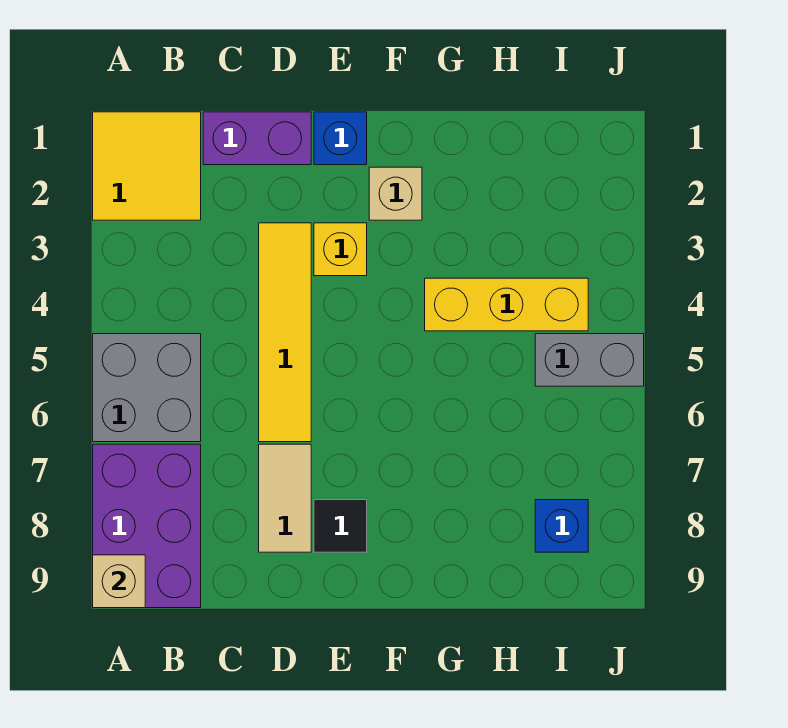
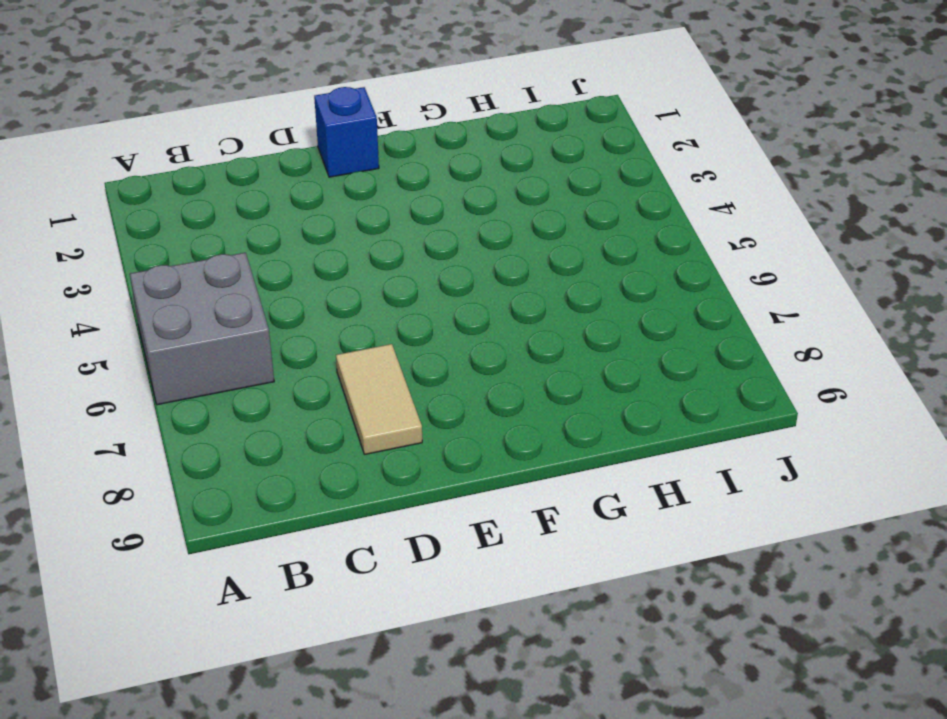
none -> yellow tile A1:B2 level 1
none -> purple brick A7:B9 level 1
none -> purple brick C1:D1 level 1

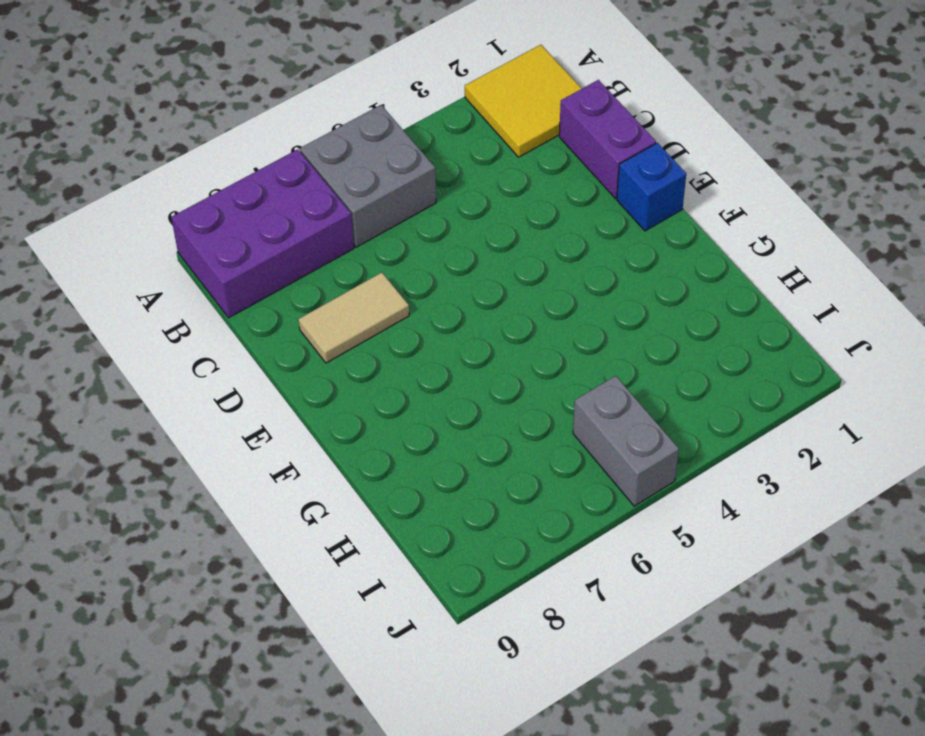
none -> yellow tile D3:D6 level 1
none -> yellow brick E3 level 1
none -> black tile E8 level 1

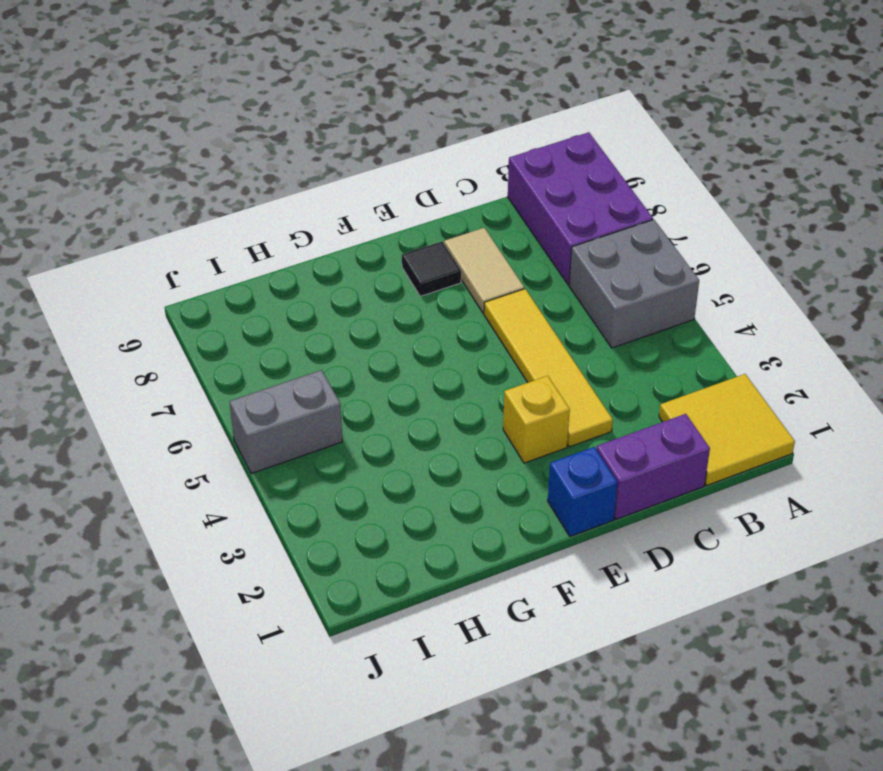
none -> tan brick F2 level 1
none -> yellow brick G4:I4 level 1
none -> blue brick I8 level 1

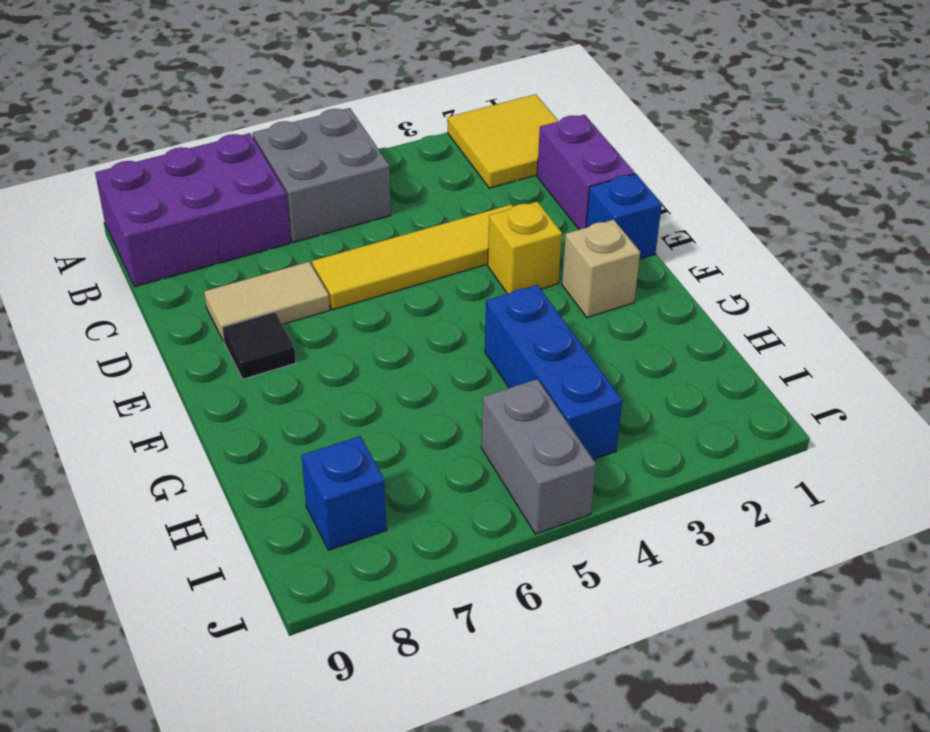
blue brick G4:I4 level 1 -> yellow brick G4:I4 level 1
none -> tan brick A9 level 2

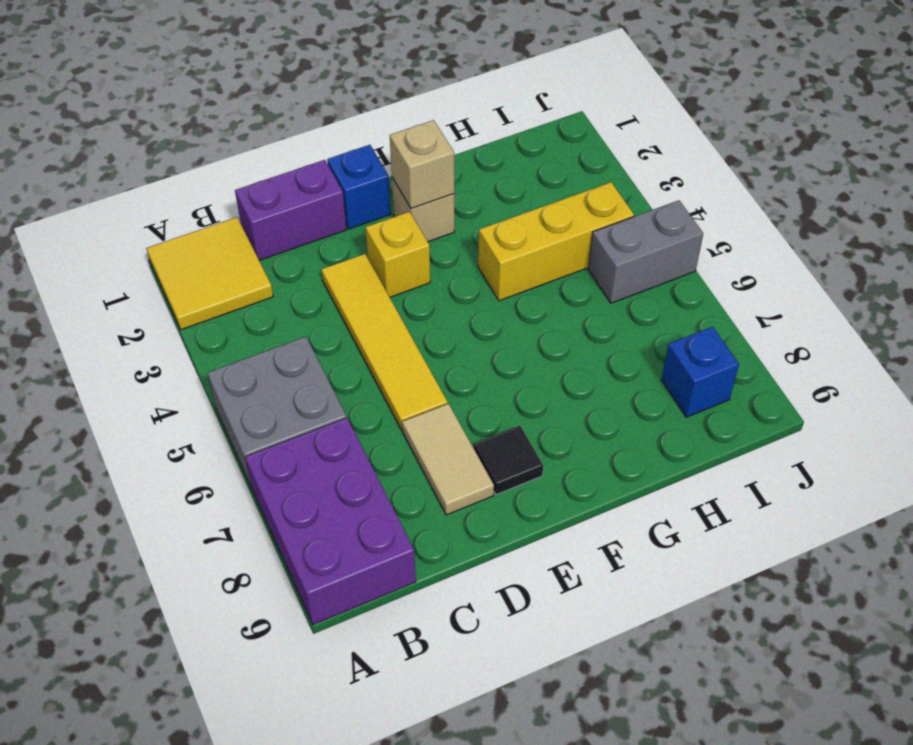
tan brick F2 level 2 -> tan brick A9 level 2

